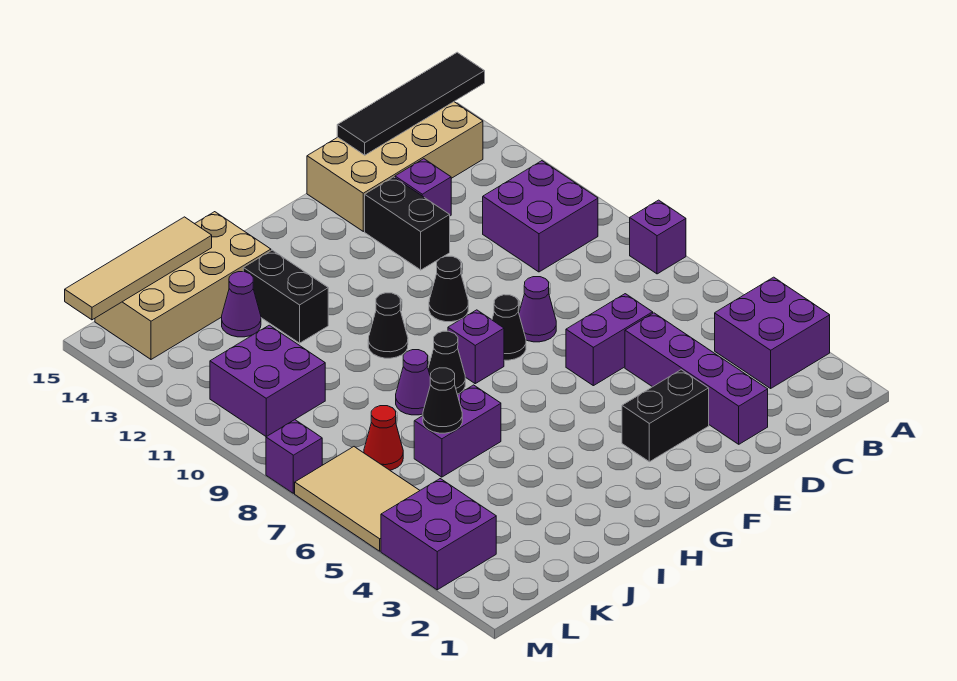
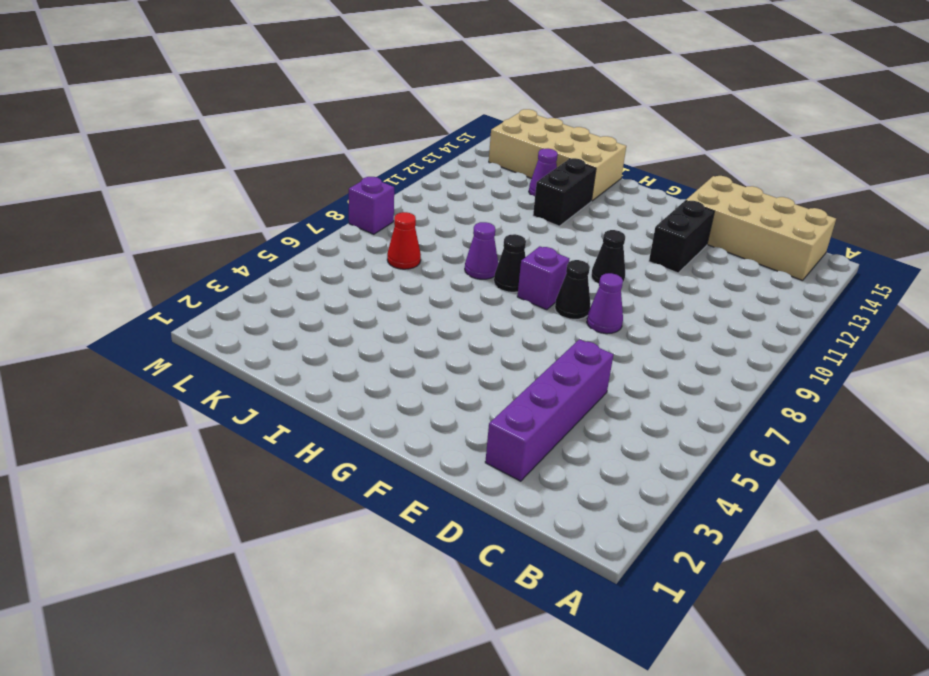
none -> purple brick A3:B4 level 1
none -> purple brick A8 level 1
none -> purple brick B10:C11 level 1

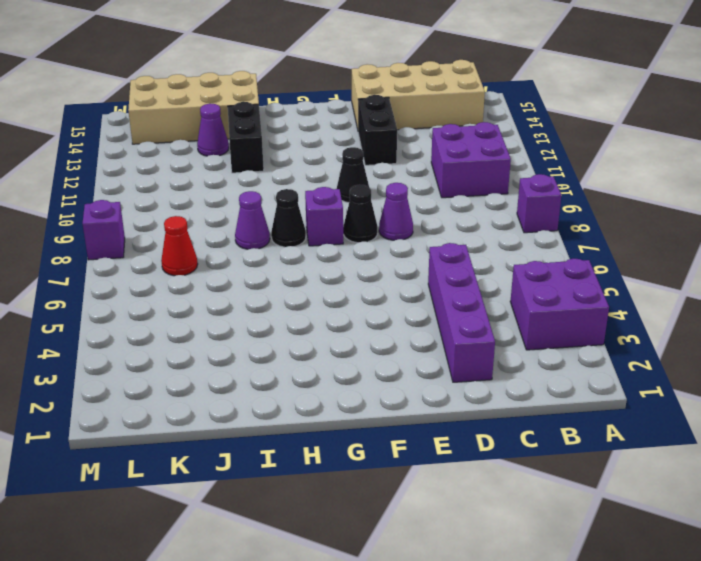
none -> purple brick D6:E6 level 1
none -> purple brick D13 level 1
none -> black brick E3:F3 level 1

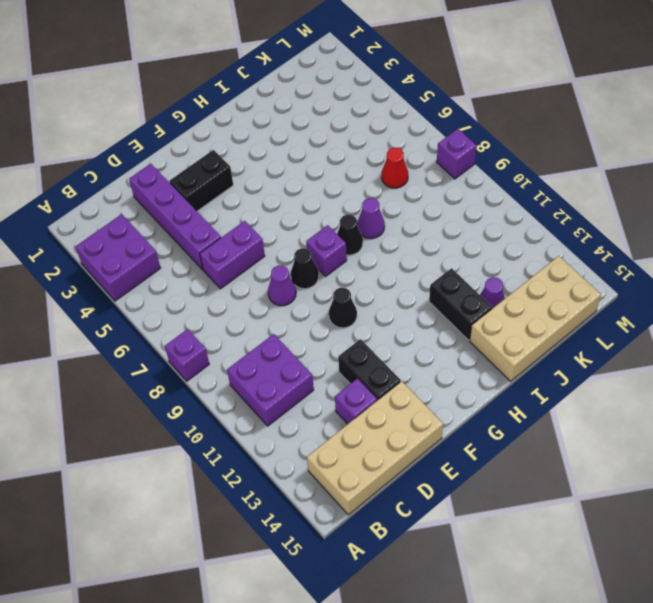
none -> black cone H10 level 1
none -> purple brick I6:J6 level 1
none -> purple brick K10:L11 level 1

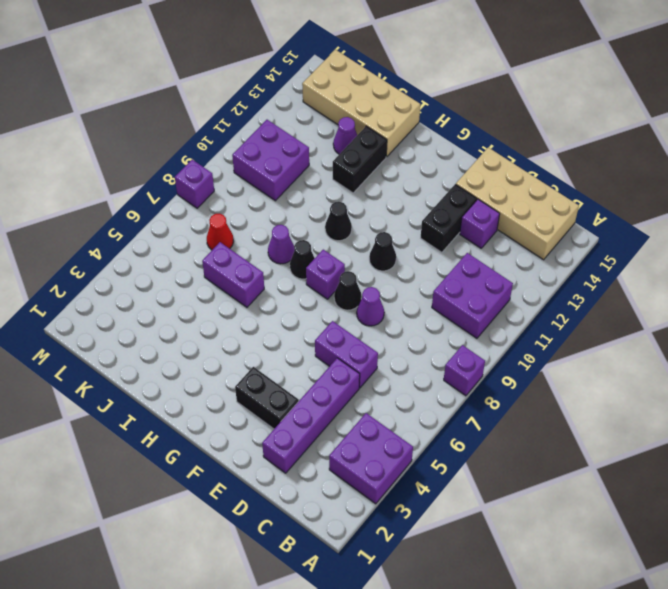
none -> purple brick L3:M4 level 1
none -> tan tile L5:M7 level 1
none -> black tile A15:D15 level 2

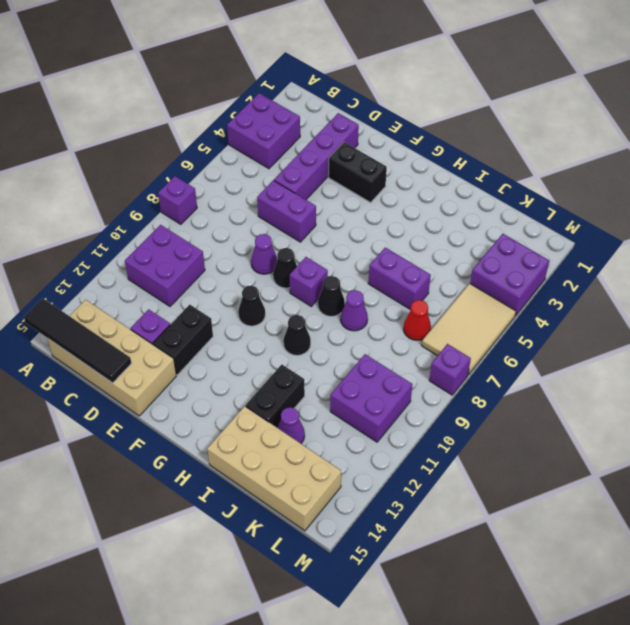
none -> black cone J6 level 2
none -> tan tile J15:M15 level 2

